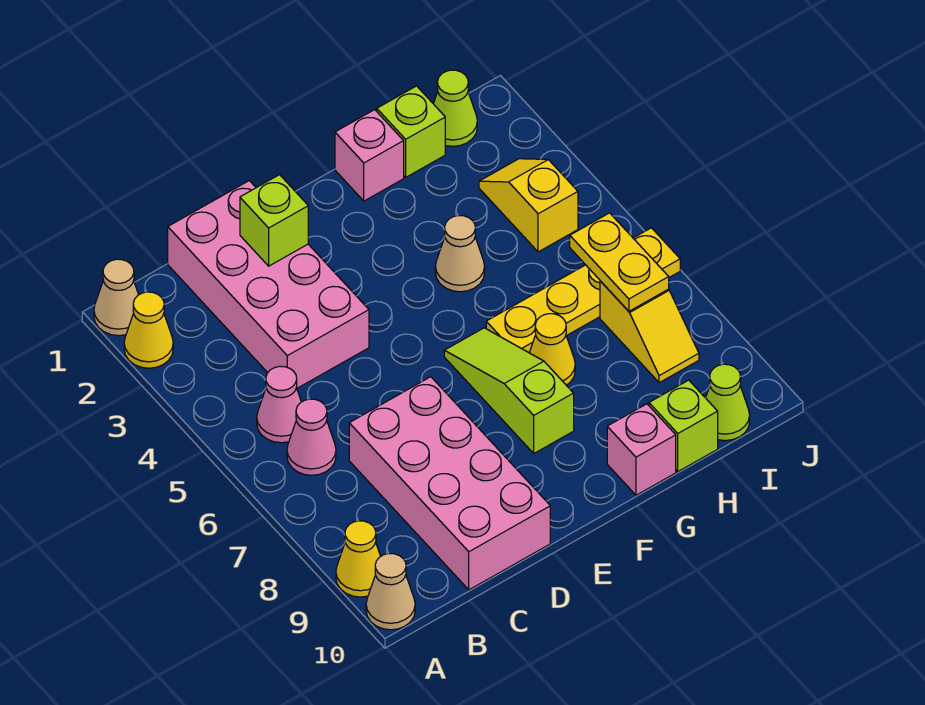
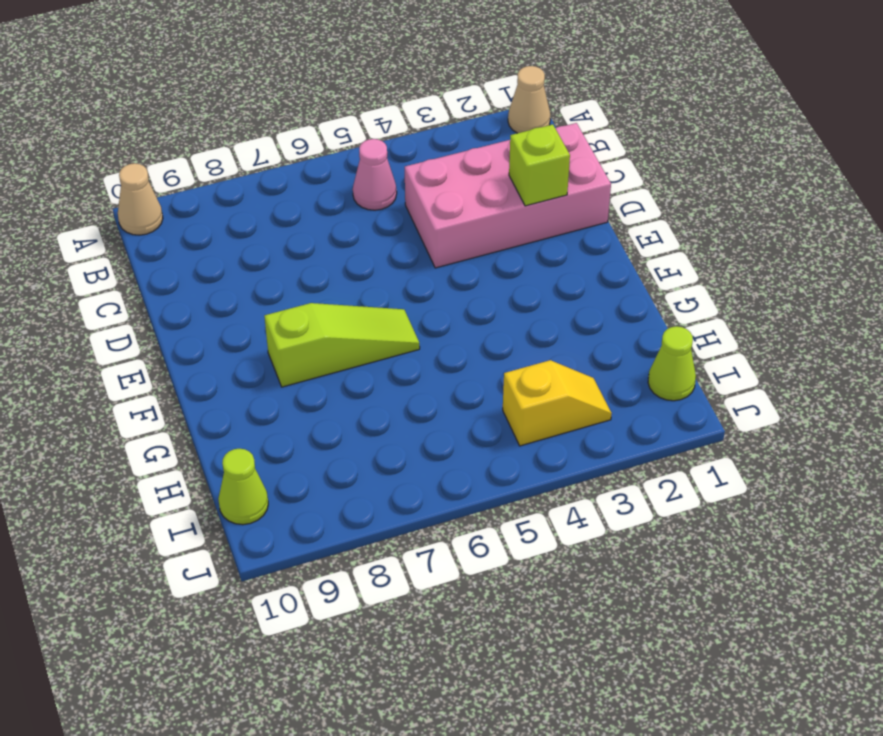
none -> yellow cone A2 level 1
none -> yellow cone A9 level 1
none -> pink cone B6 level 1

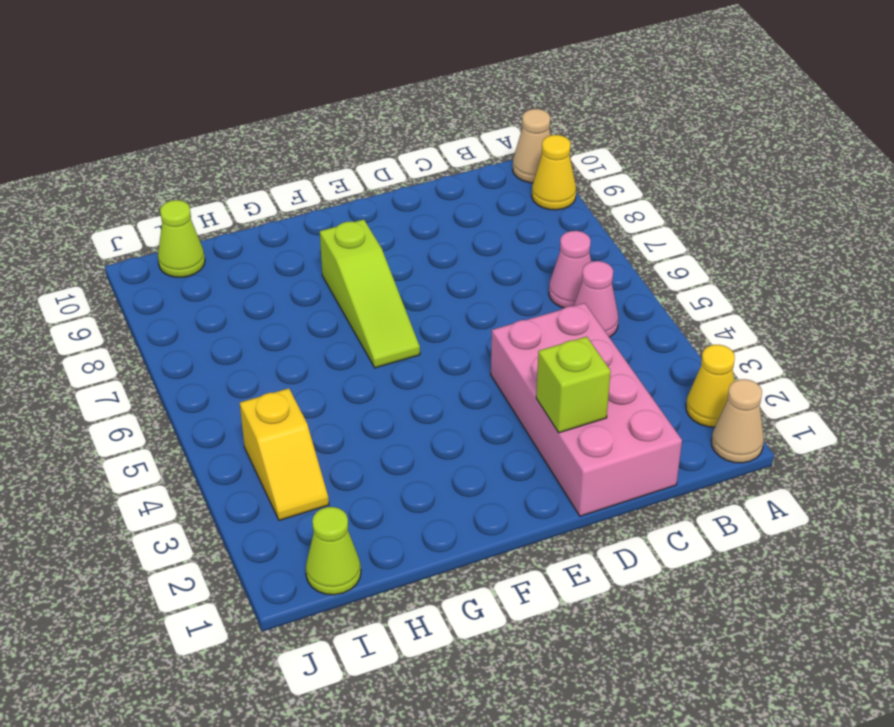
none -> pink brick C7:D10 level 1
none -> pink brick G1 level 1
none -> tan cone G4 level 1

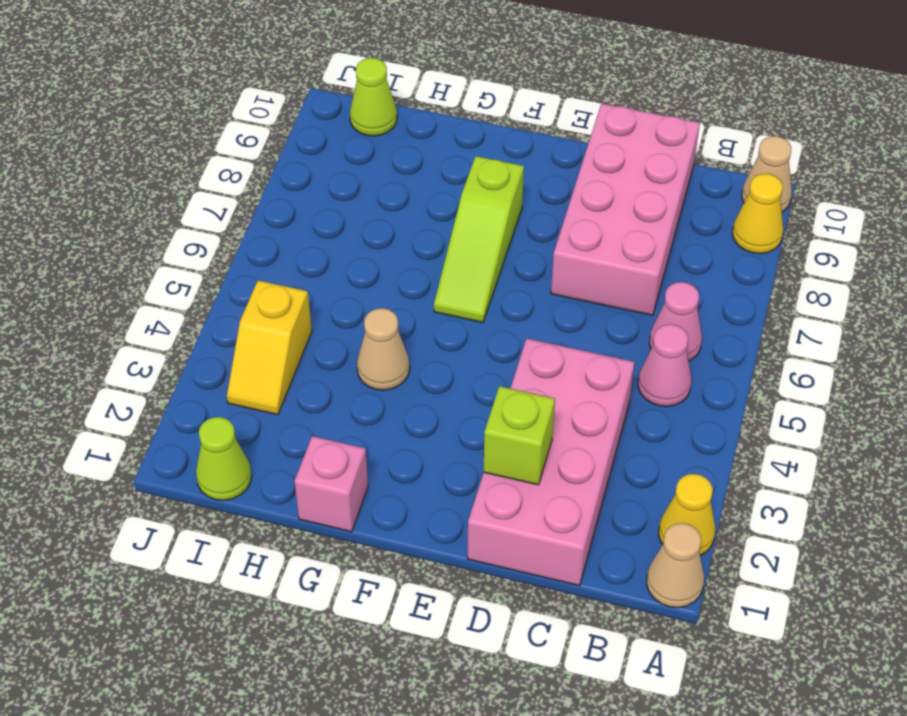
none -> yellow plate G6:J6 level 1
none -> yellow cone G7 level 1
none -> pink brick G10 level 1

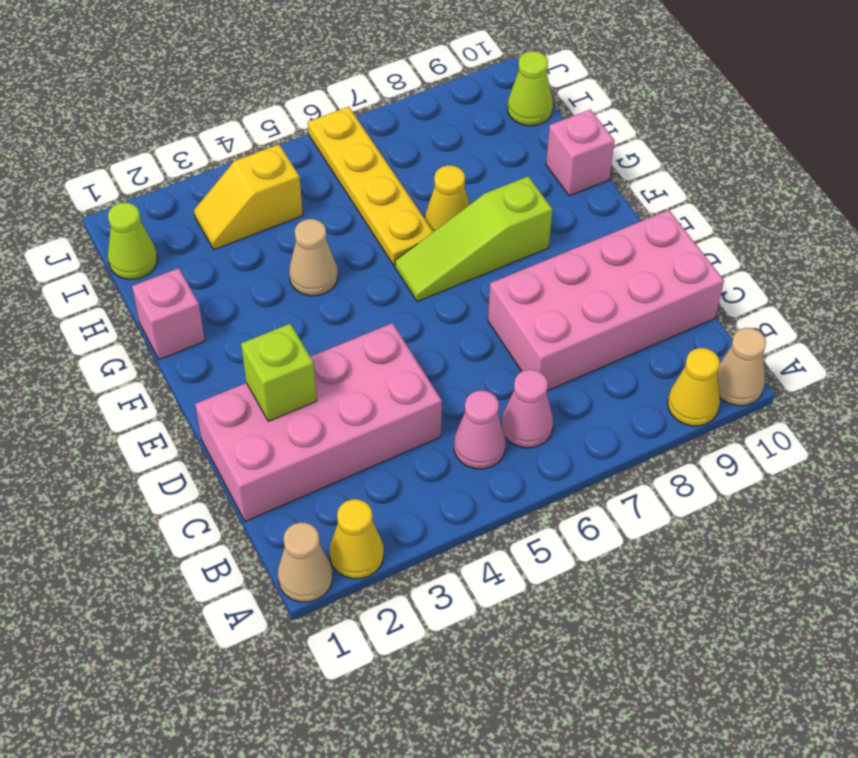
none -> lime brick H1 level 1
none -> lime brick H10 level 1
none -> yellow slope I7:I8 level 1 top 7

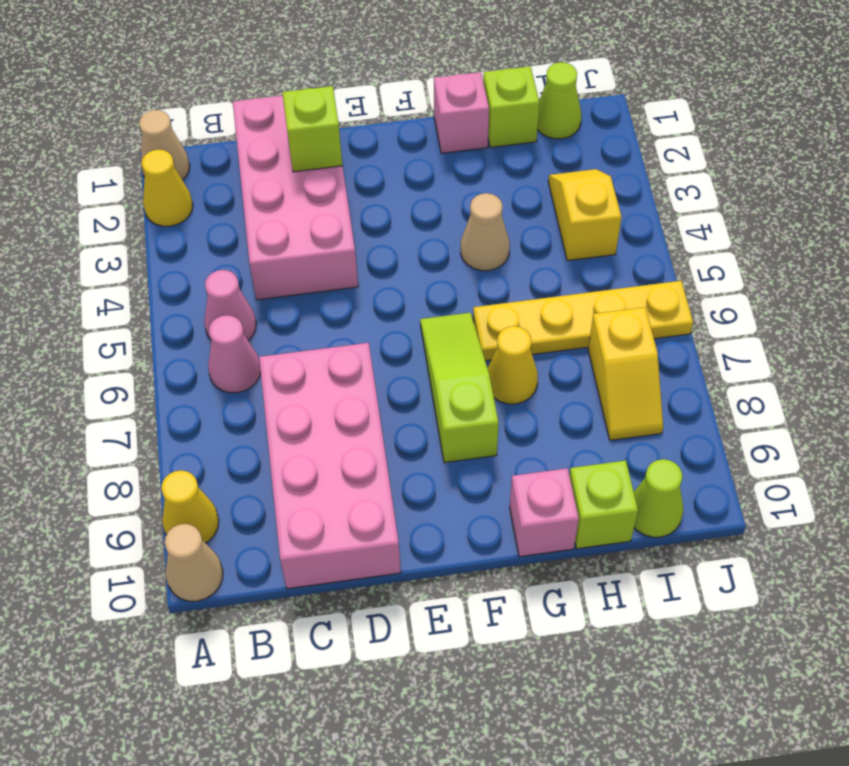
none -> yellow plate I6:I7 level 2

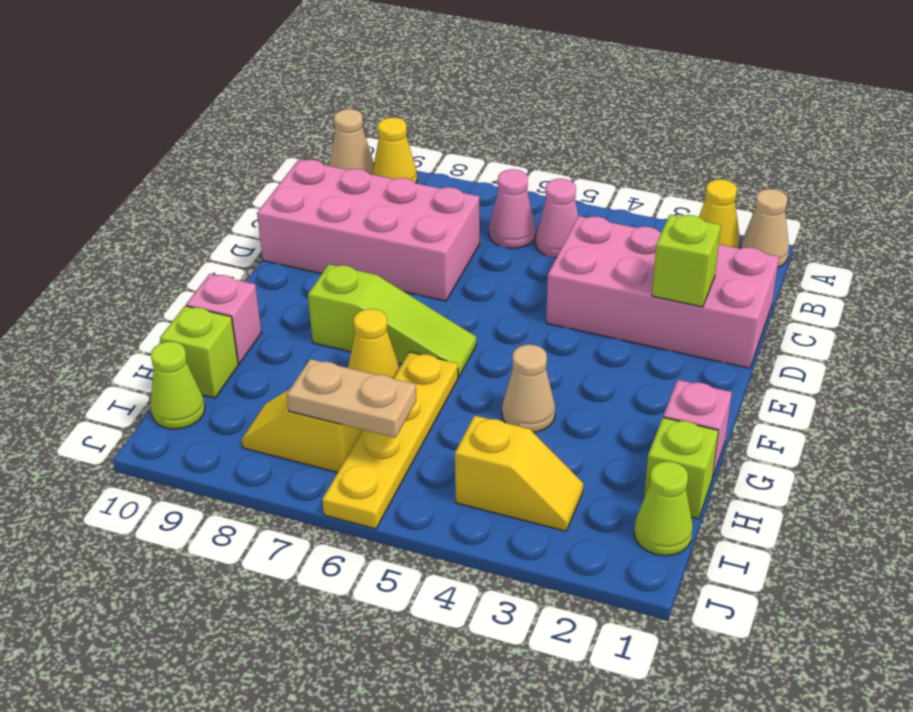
tan plate I6:I7 level 2 -> yellow plate I6:I7 level 2

